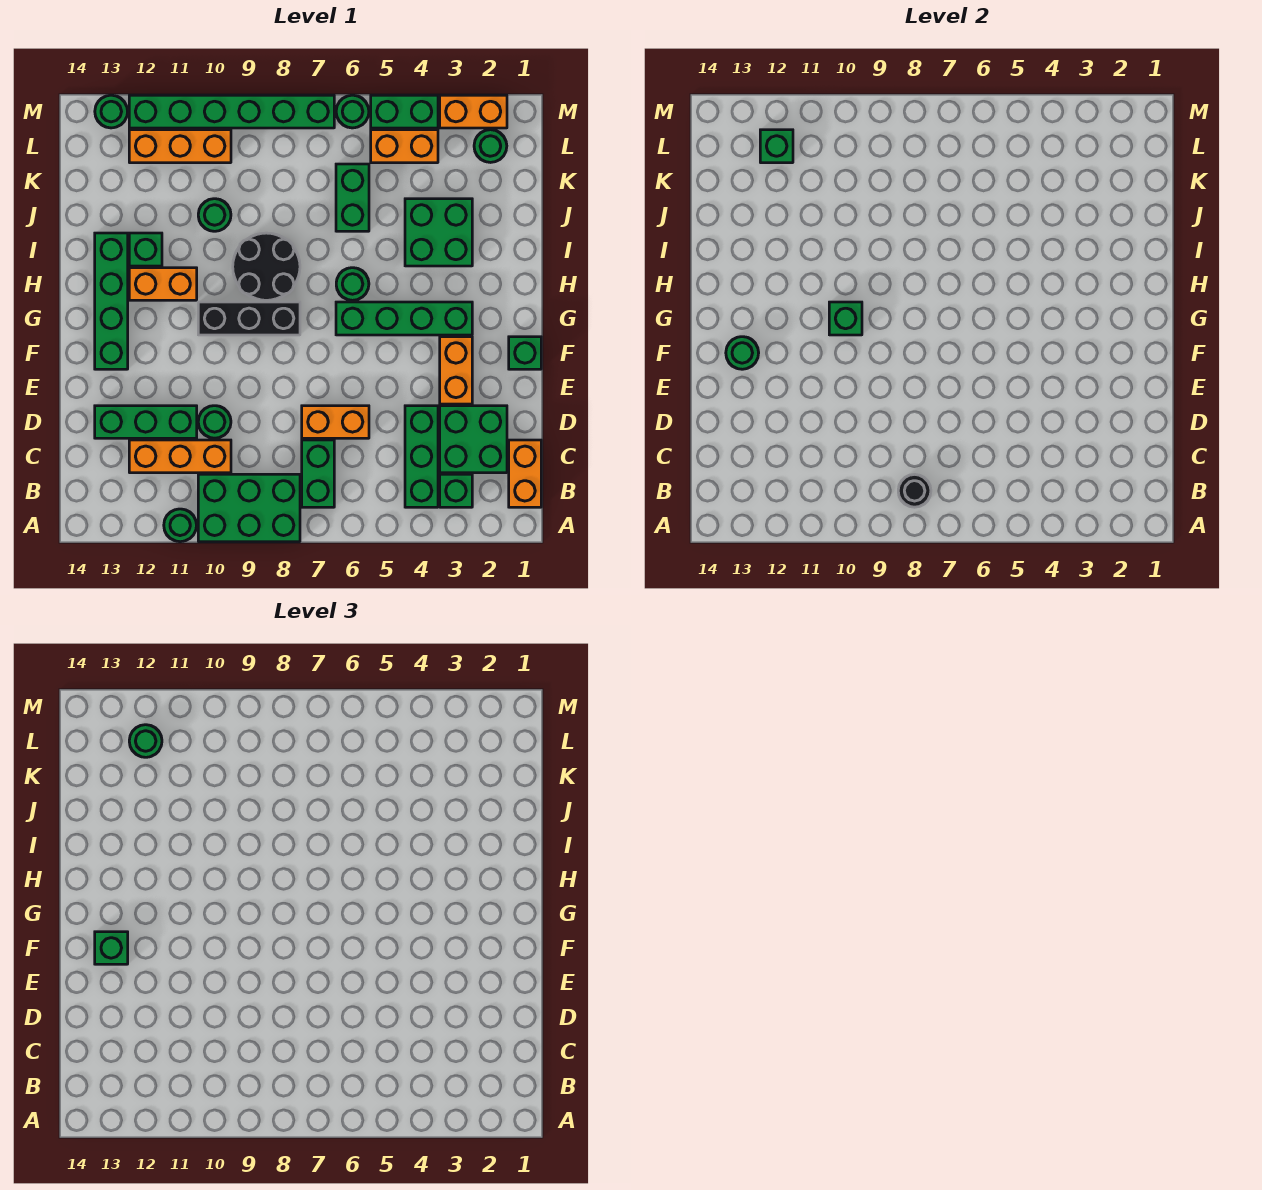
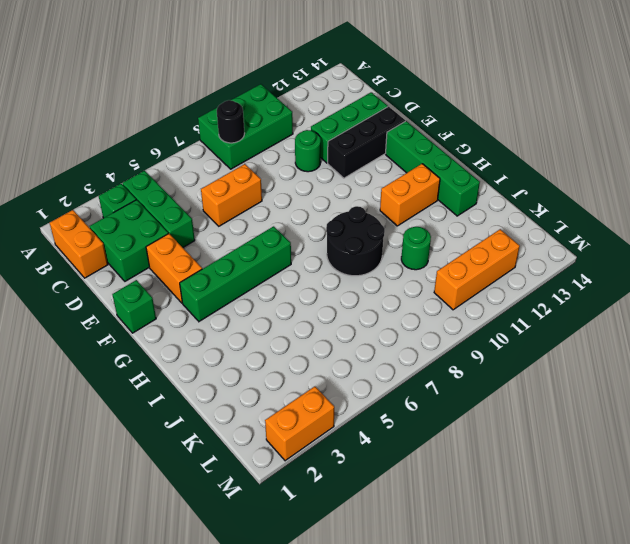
black brick E11:E13 level 1 -> black brick G8:G10 level 1
none -> green round brick A11 level 1
none -> green brick B7:C7 level 1
none -> orange brick C10:C12 level 1
none -> green round brick H6 level 1

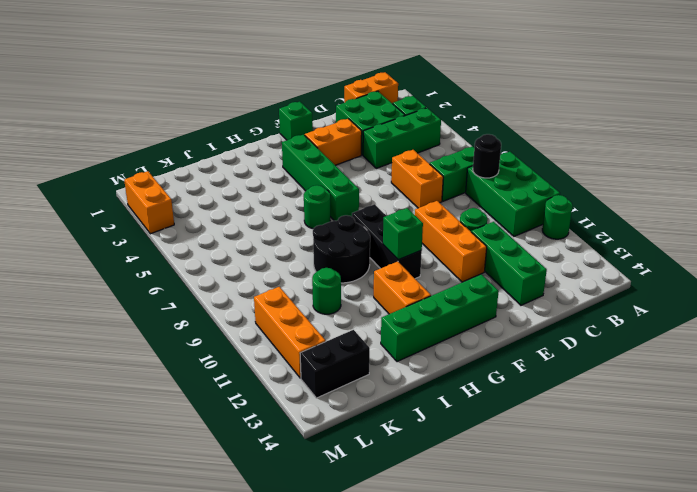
orange brick E9:E11 level 1 -> orange brick C10:C12 level 1
black brick K13:L13 level 1 -> none
none -> green brick I3:J4 level 1
none -> green brick I12 level 1
none -> green brick J6:K6 level 1
none -> green round brick L2 level 1

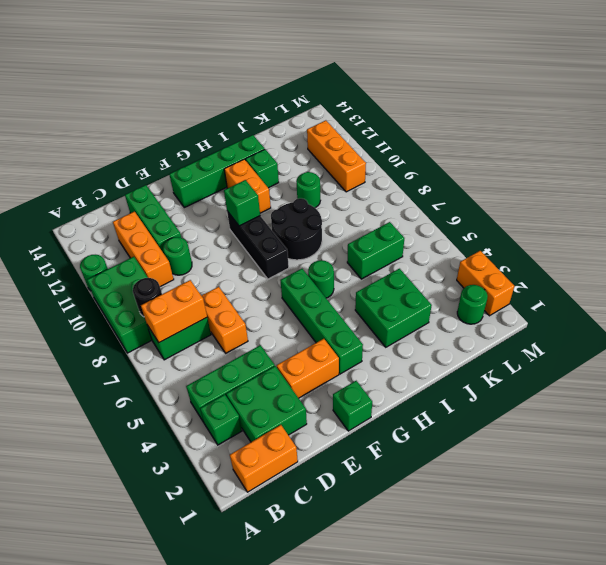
orange brick B7:C7 level 2 -> orange brick L4:L5 level 1
none -> green brick M4:M5 level 1
none -> green round brick M6 level 1
none -> green brick M7:M12 level 1
none -> green round brick M13 level 1

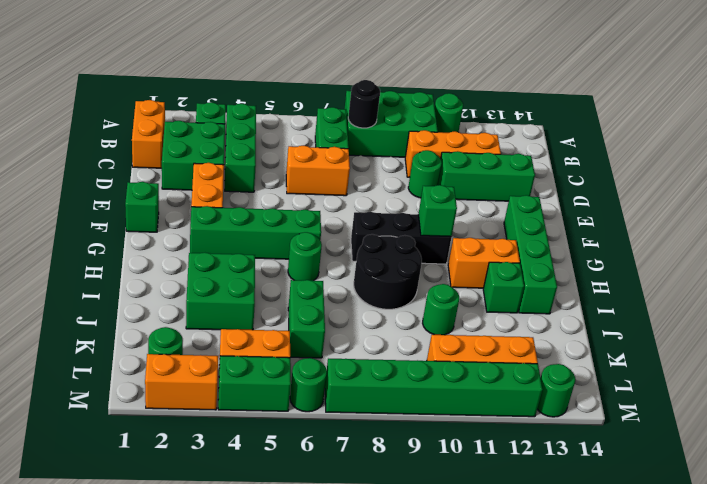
none -> green round brick F13 level 2
none -> green brick L12 level 2
none -> green brick F13 level 3
none -> green round brick L12 level 3

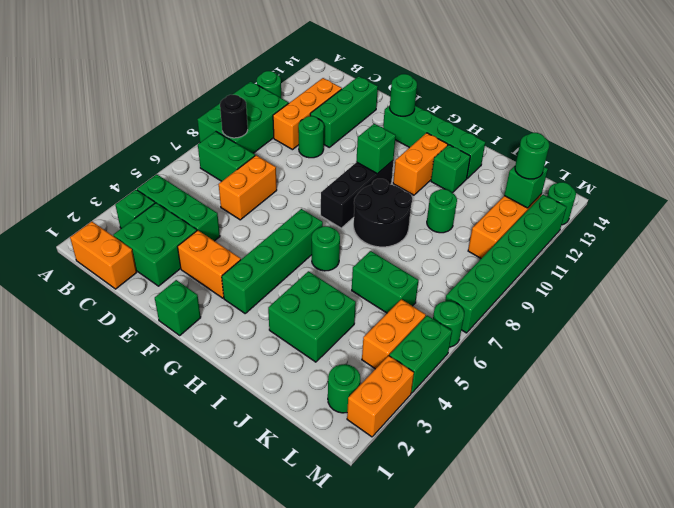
none -> green brick F13 level 3

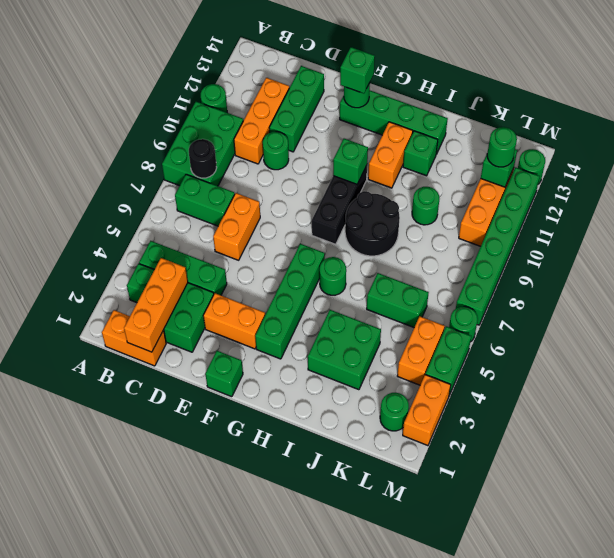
orange brick C1:C3 level 2 -> none

